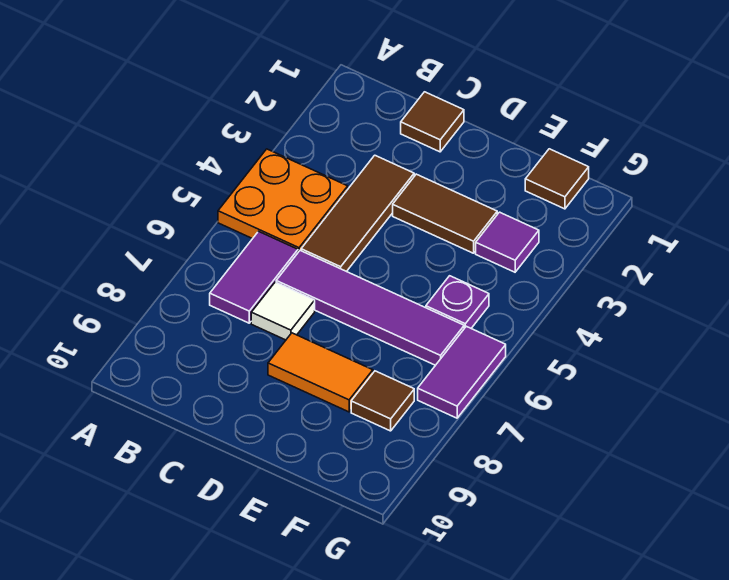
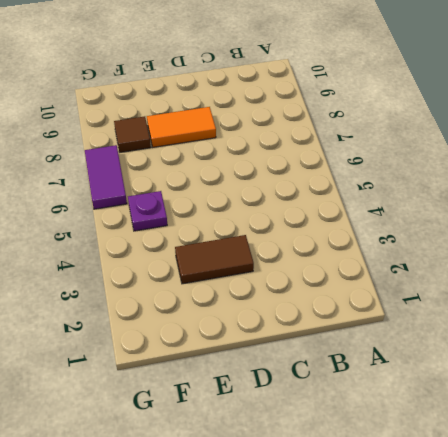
none -> orange plate A4:B5 level 1
none -> purple tile B6:B7 level 1
none -> brown tile C1 level 1

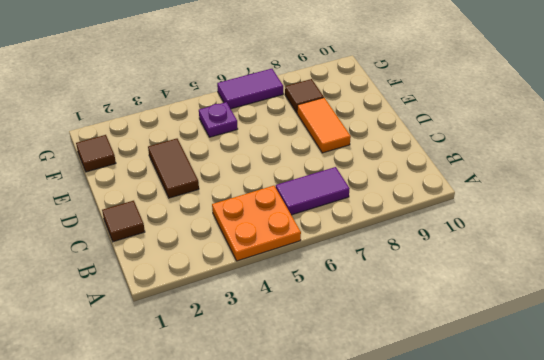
none -> brown tile C3:C5 level 1
none -> purple tile C6:F6 level 1
none -> white tile C7 level 1

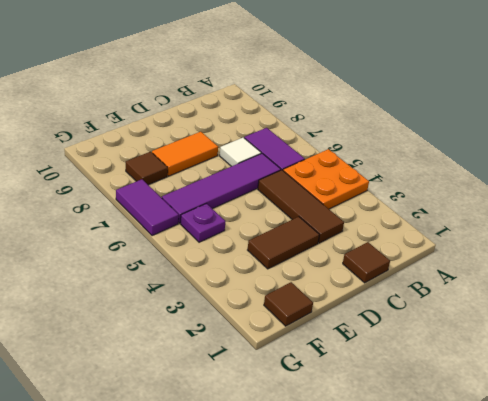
none -> purple tile F3 level 1

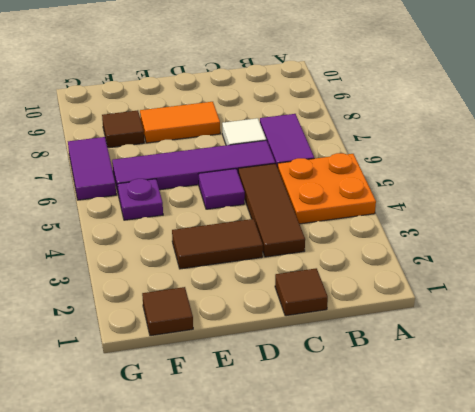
purple tile D5 level 1 -> purple tile F3 level 1

